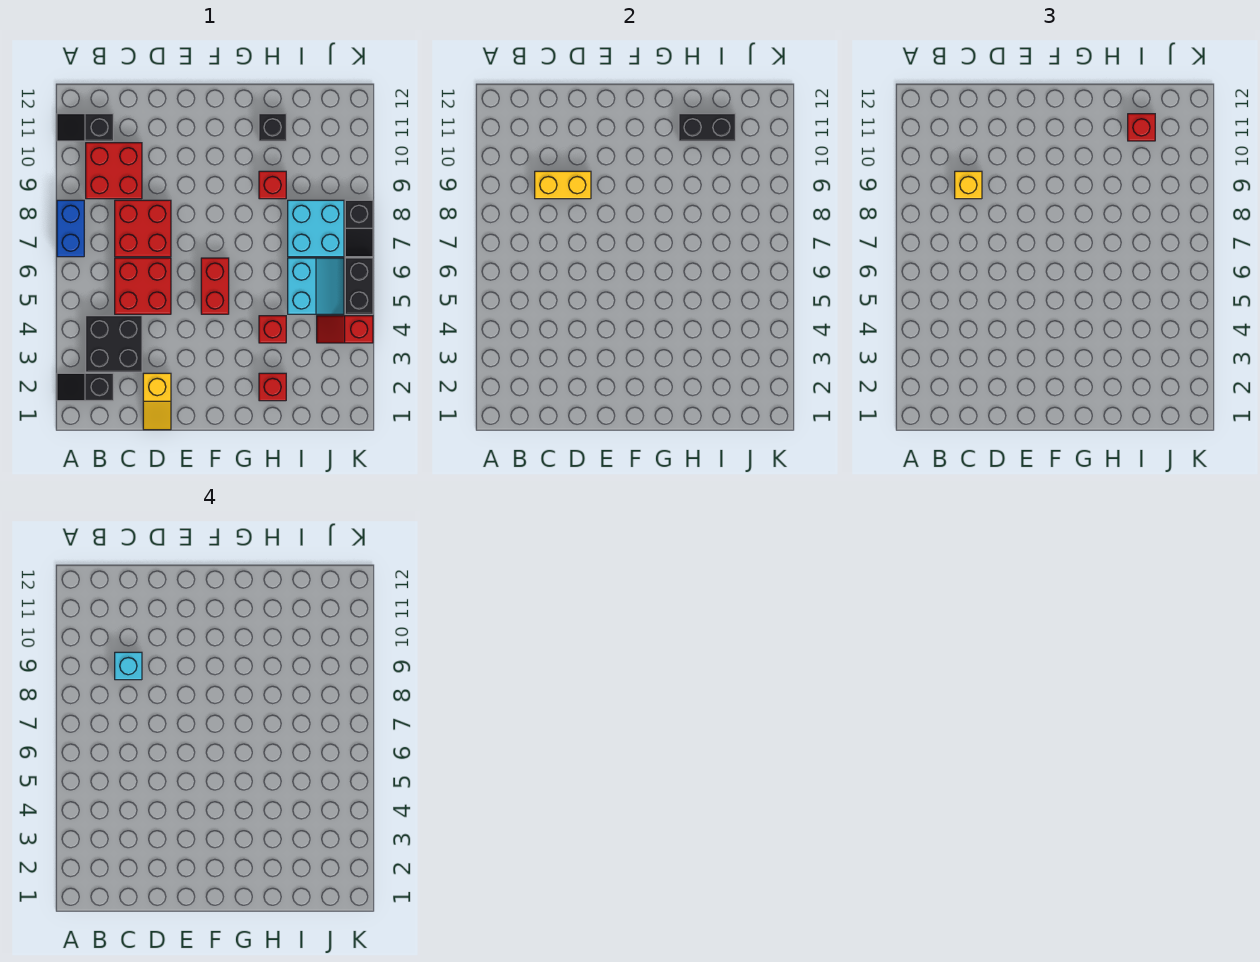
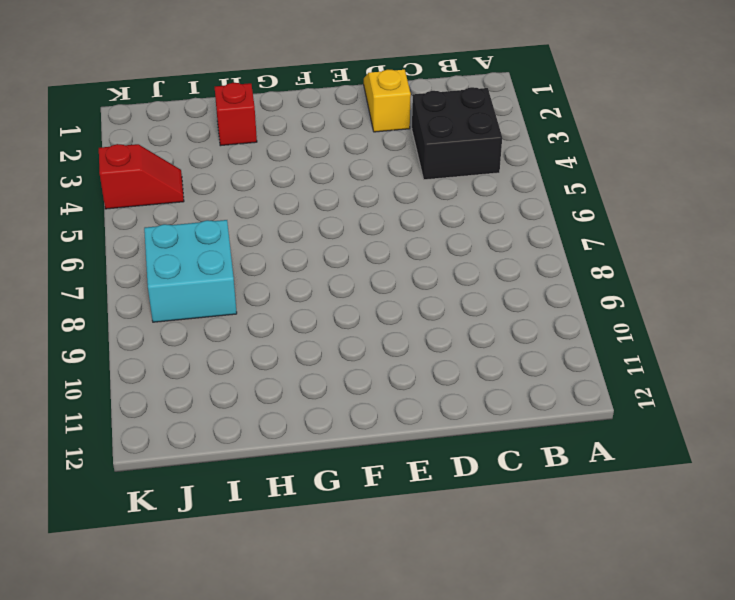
none -> black slope A2:B2 level 1 top B
none -> blue brick A7:A8 level 1
none -> black slope A11:B11 level 1 top B

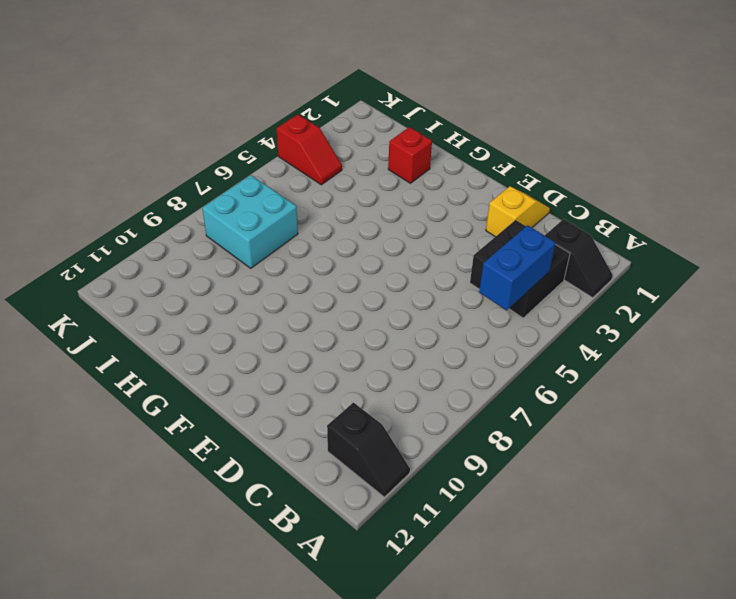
blue brick B4:B5 level 2 -> blue brick A7:A8 level 1
none -> red brick B9:C10 level 1
none -> red brick C5:D6 level 1
none -> red brick C7:D8 level 1

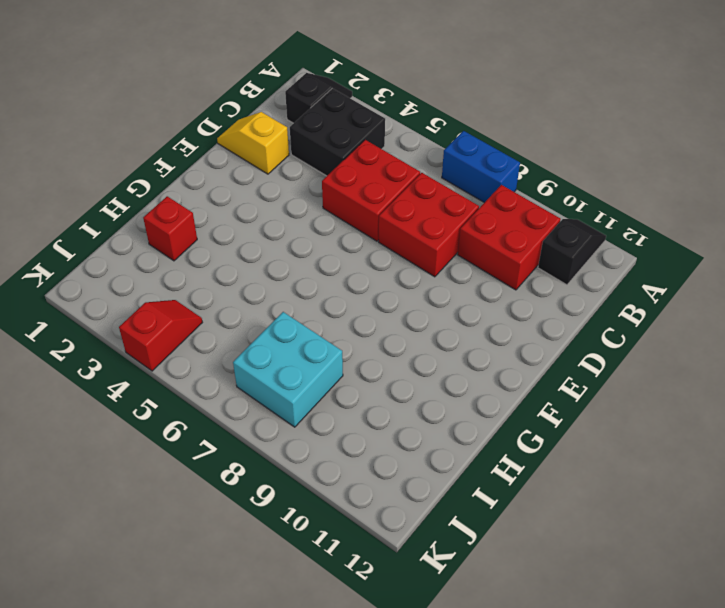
none -> red brick F5:F6 level 1
none -> red brick H4 level 1
none -> red brick H9 level 1

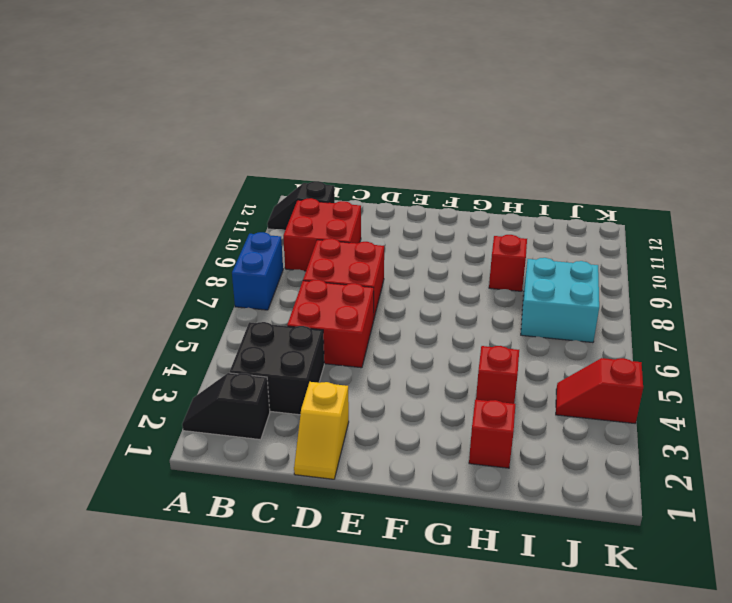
none -> red brick F5:F6 level 1
none -> black brick H11 level 1
none -> cyan slope I5:J6 level 1 top I

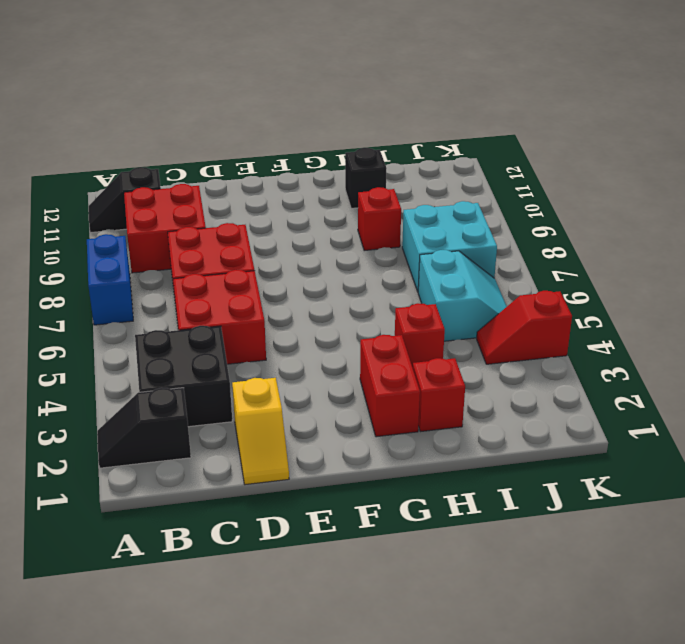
red brick G2:G3 level 1 -> red brick F5:F6 level 1
none -> black brick K5:K6 level 1
none -> black slope K7:K8 level 1 top 8
none -> yellow brick C9:D9 level 2

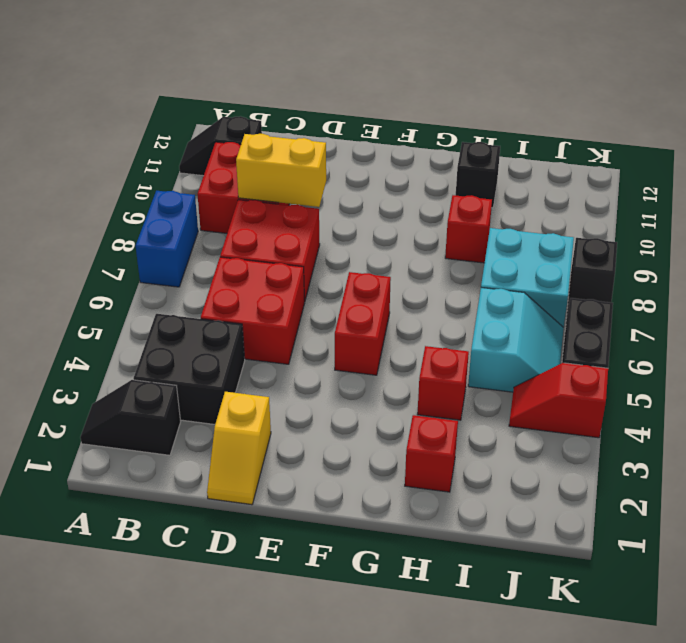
none -> black brick H11:I11 level 2
none -> yellow brick C9 level 3
none -> red brick I11 level 3

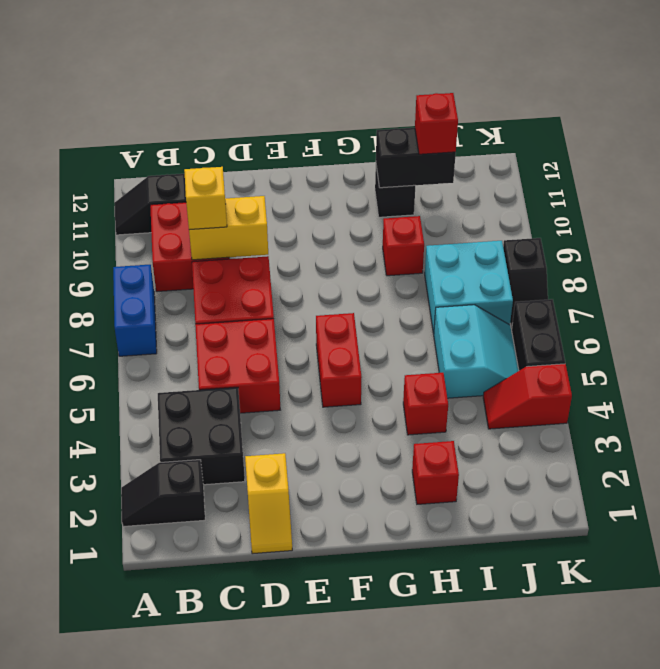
none -> cyan brick C9 level 4

